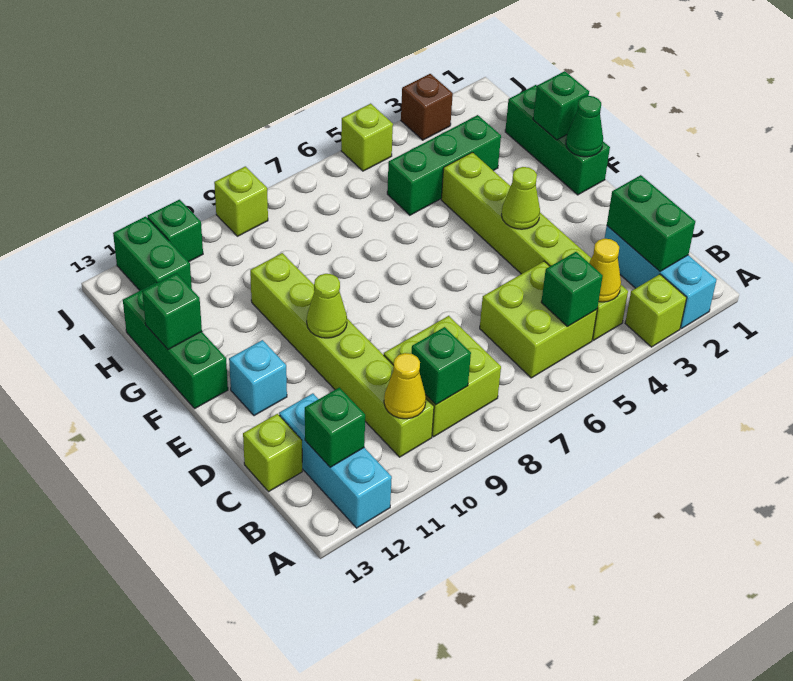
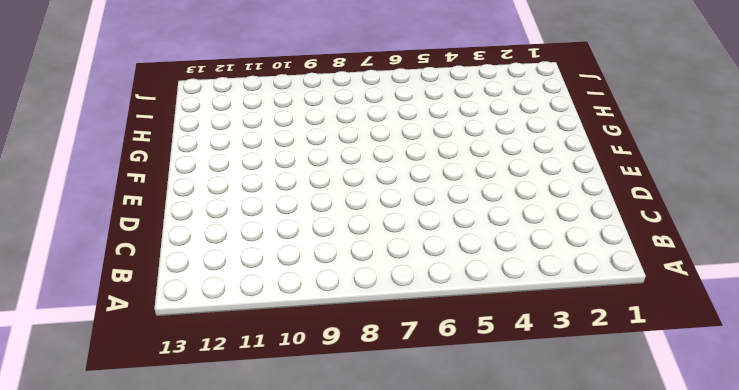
none -> cyan brick A2:C2 level 1
none -> lime brick A3 level 1
none -> cyan brick A12:C12 level 1

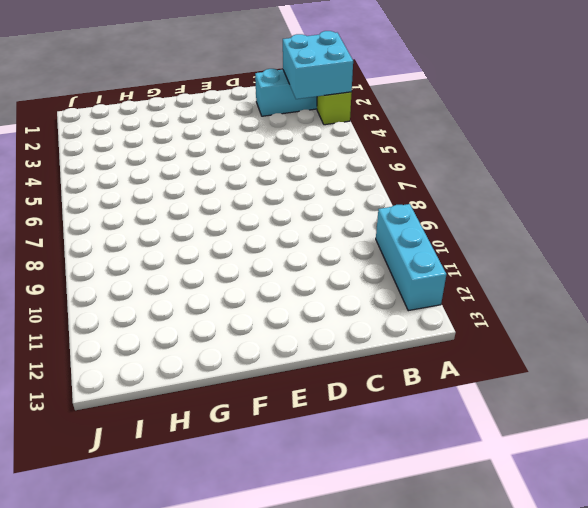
cyan brick A2:B3 level 2 -> green brick B2:C2 level 2
cyan brick A10:A12 level 1 -> cyan brick A12:C12 level 1
none -> lime brick B4:G4 level 1
none -> lime brick B5:C6 level 1
none -> lime brick B8:C9 level 1

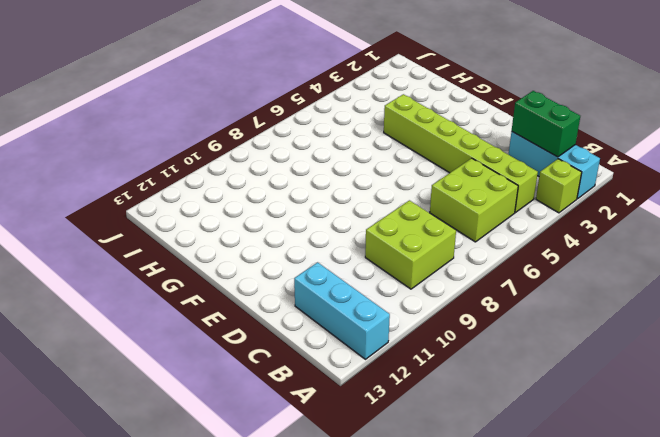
none -> lime brick B10:G10 level 1
none -> lime brick C13 level 1
none -> cyan brick E12 level 1

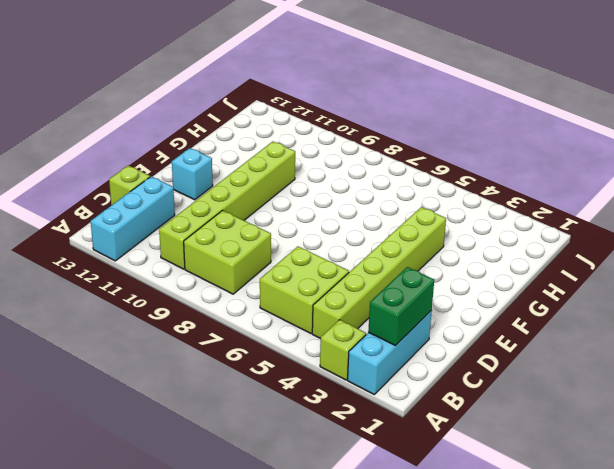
none -> green brick F1:H1 level 1
none -> green brick F13:H13 level 1
none -> green brick H3:H5 level 1

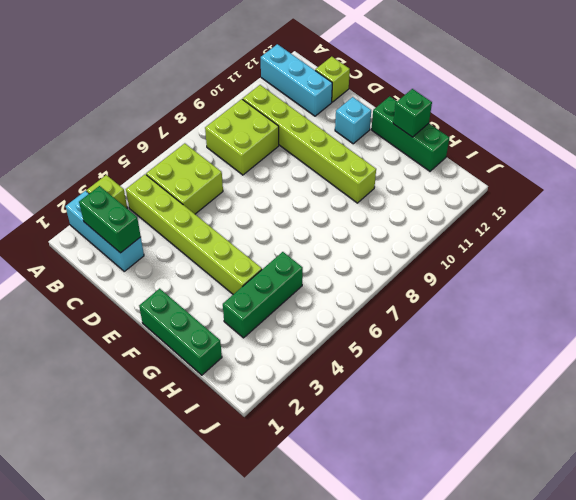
none -> green brick I12:J12 level 1
none -> brown brick J3 level 1
none -> lime brick J5 level 1

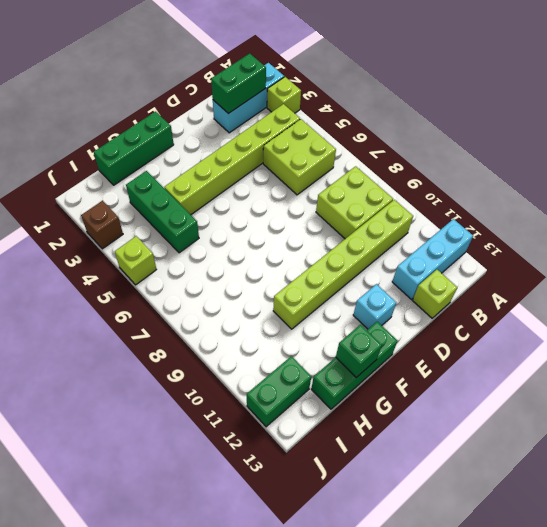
none -> lime brick J9 level 1
none -> green brick J11 level 1
none -> yellow cone B4 level 2

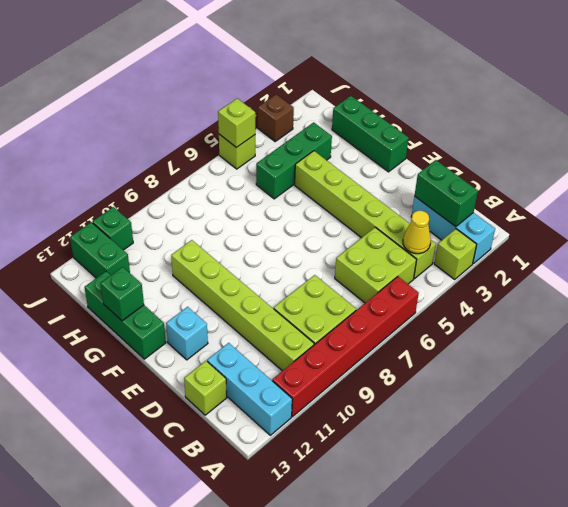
red brick A6:A11 level 1 -> none
lime brick J5 level 2 -> lime brick J9 level 1
none -> green brick B5 level 2
none -> green brick B9 level 2
none -> yellow cone B10 level 2

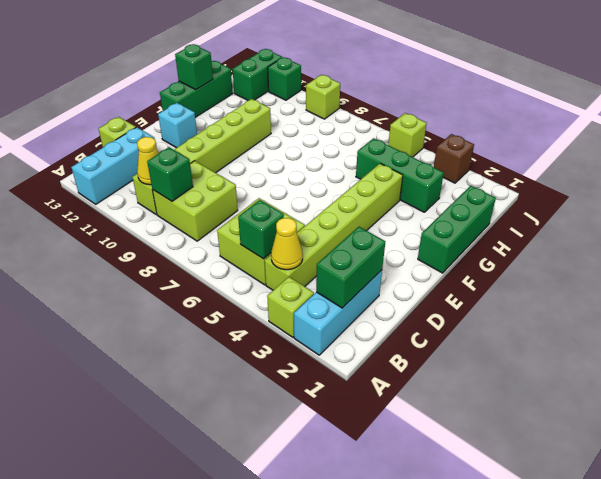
none -> green brick B12 level 2
none -> lime cone E4 level 2
none -> lime cone E10 level 2

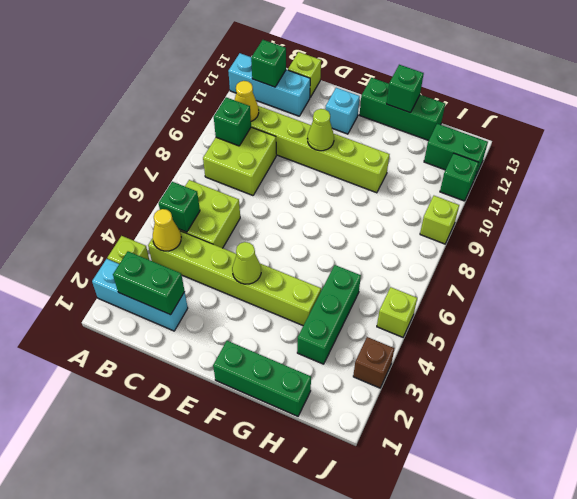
none -> green cone F1 level 2
none -> green brick G1 level 2

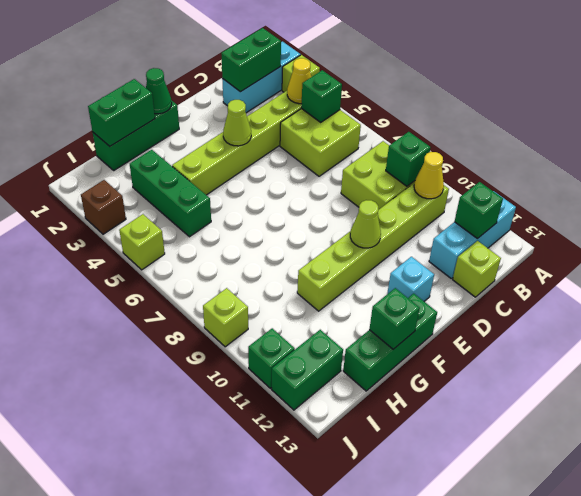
green brick G1:H1 level 2 -> green brick G1 level 2

